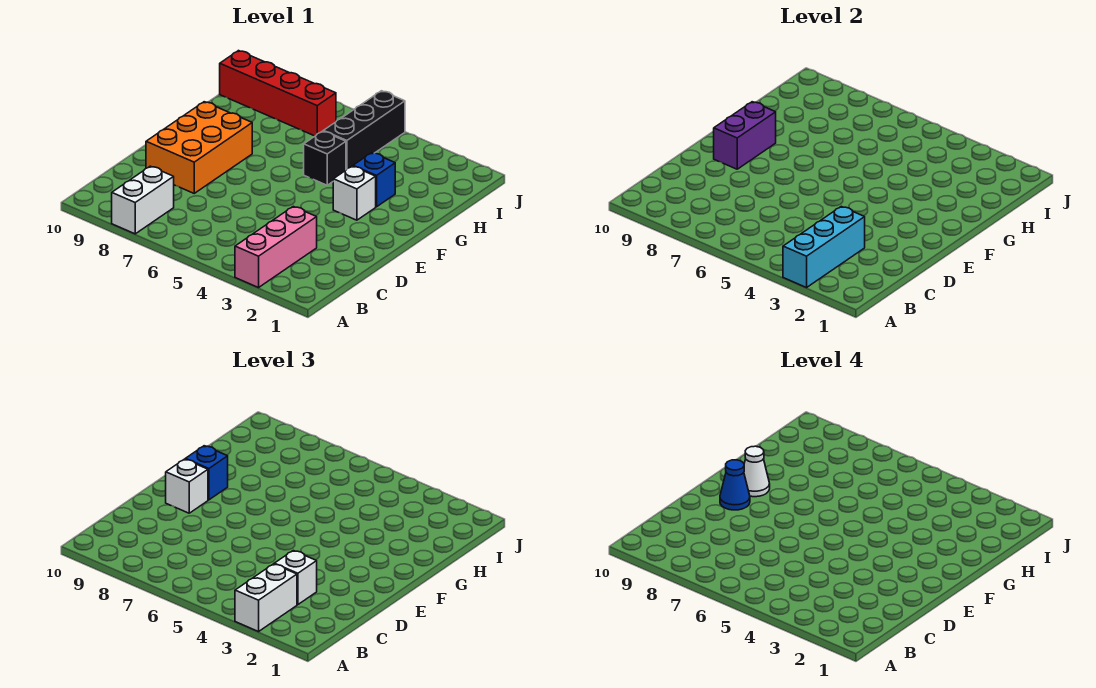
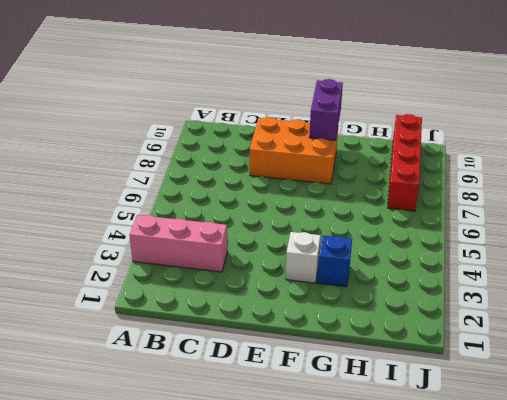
purple brick F9:F10 level 2 -> purple brick E9:F9 level 2
none -> white brick A8:B8 level 1
none -> black brick G5 level 1
none -> black brick H5:J5 level 1

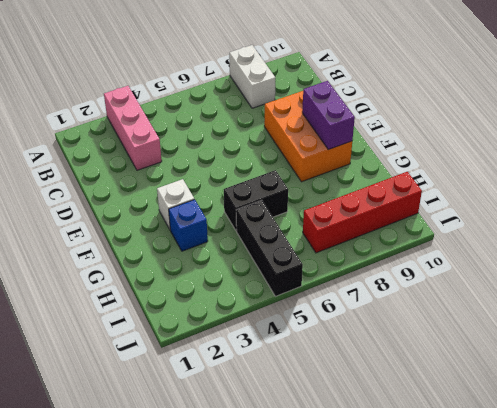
black brick G5:G6 level 1 -> black brick G5 level 1
none -> cyan brick A3:C3 level 2
none -> white brick A3:B3 level 3
none -> white brick C3 level 3

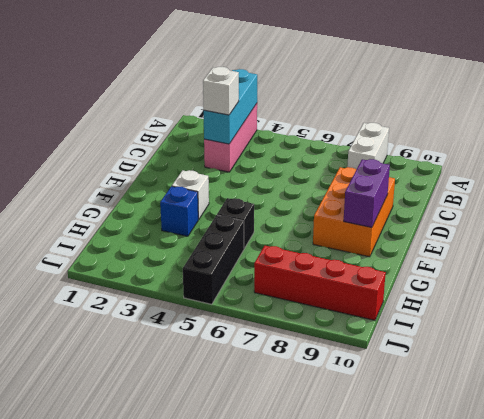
none -> white brick A3:B3 level 3
none -> white brick E9 level 3
none -> blue brick F9 level 3

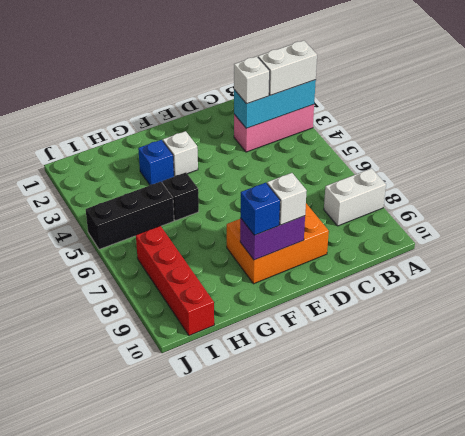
none -> blue cone E9 level 4
none -> white cone F9 level 4

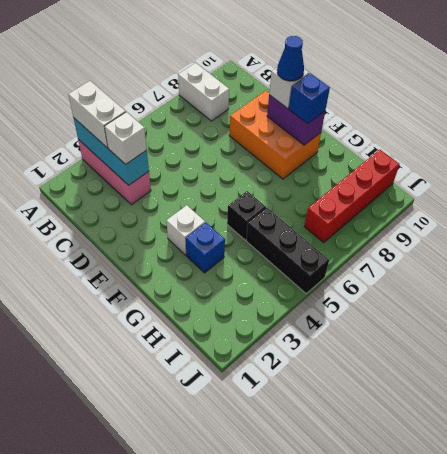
none -> white cone F9 level 4

